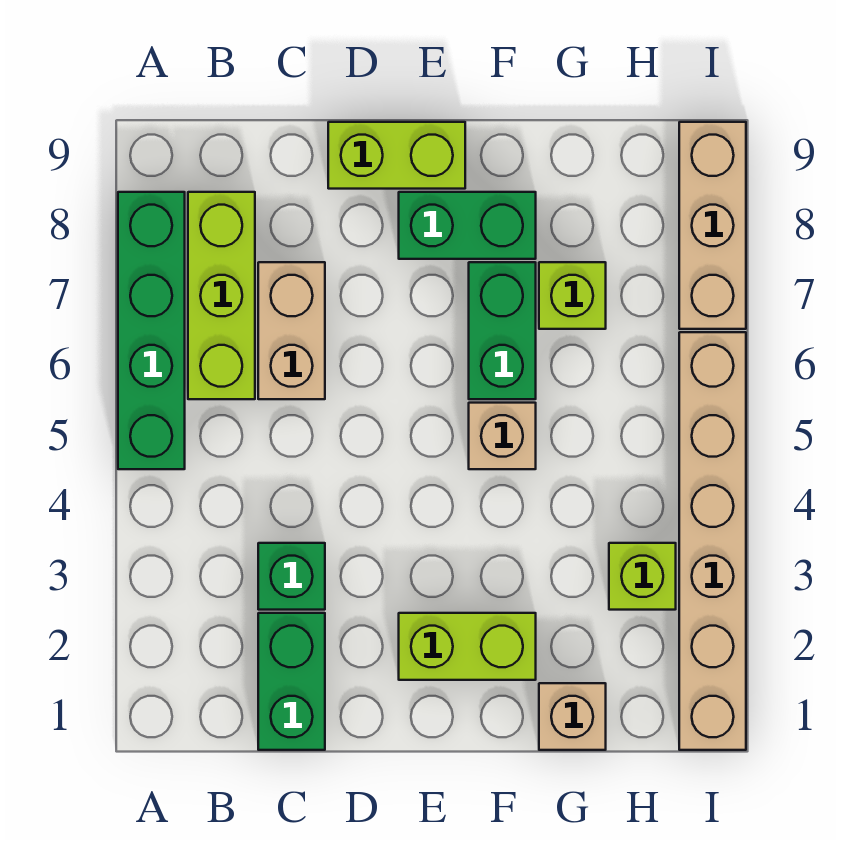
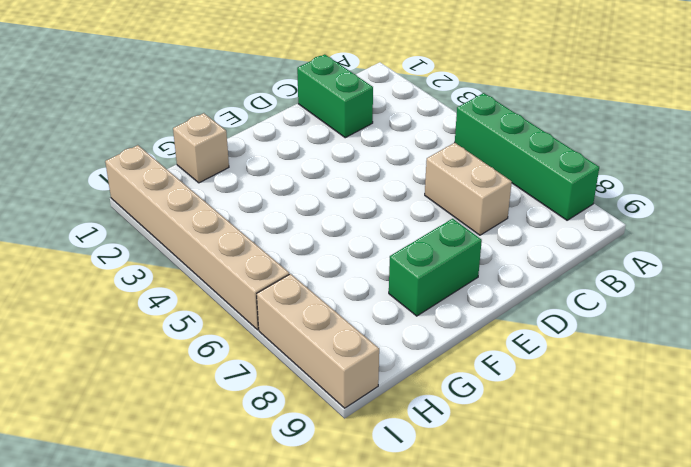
none -> lime brick B6:B8 level 1
none -> green brick C3 level 1
none -> lime brick D9:E9 level 1

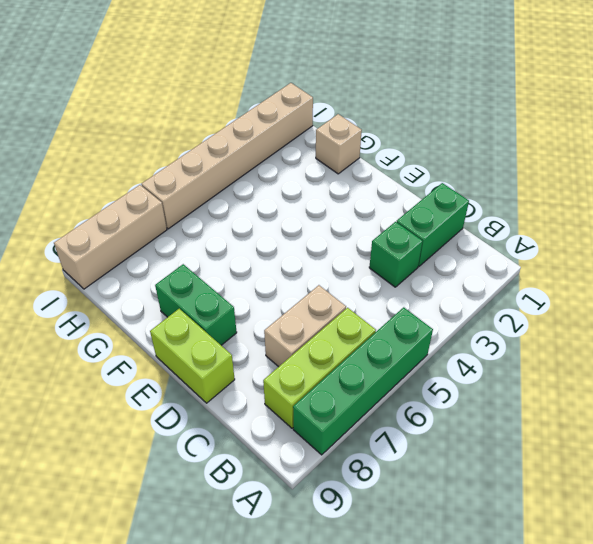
none -> lime brick E2:F2 level 1
none -> tan brick F5 level 1
none -> green brick F6:F7 level 1

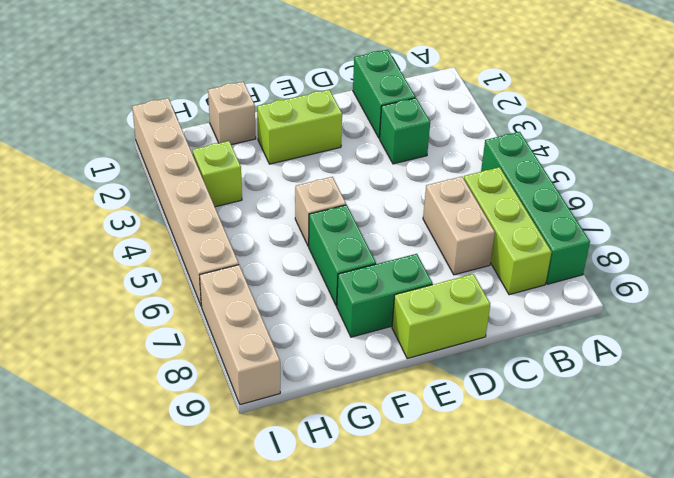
none -> lime brick G7 level 1

